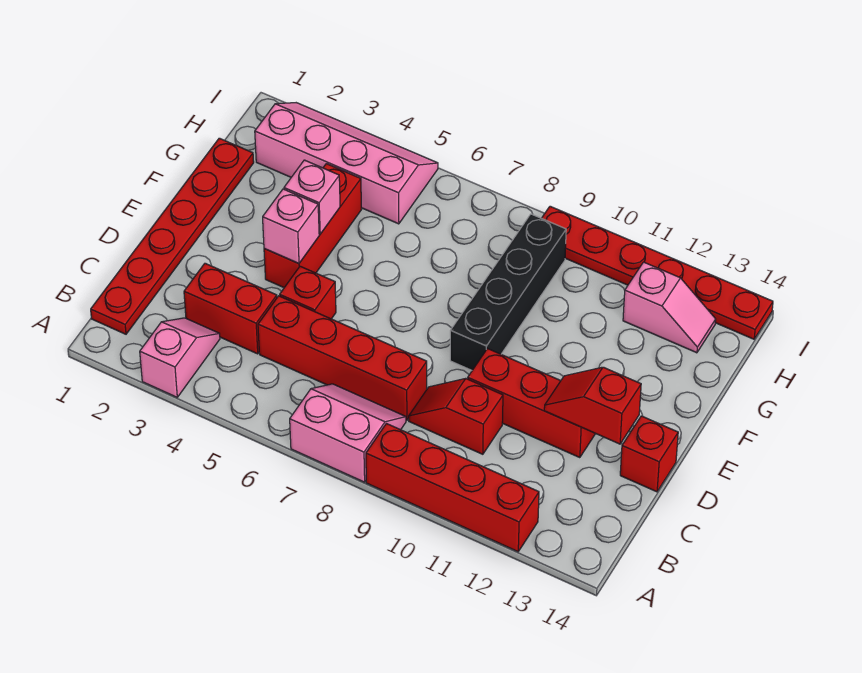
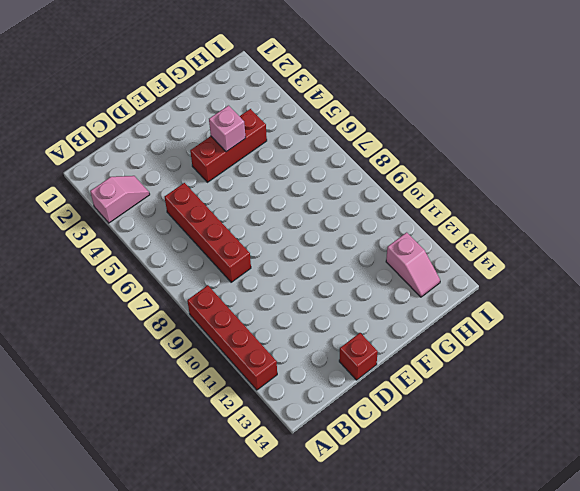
none -> pink slope A7:B8 level 1 top A
none -> red plate B1:G1 level 1
none -> red brick C3:C4 level 1

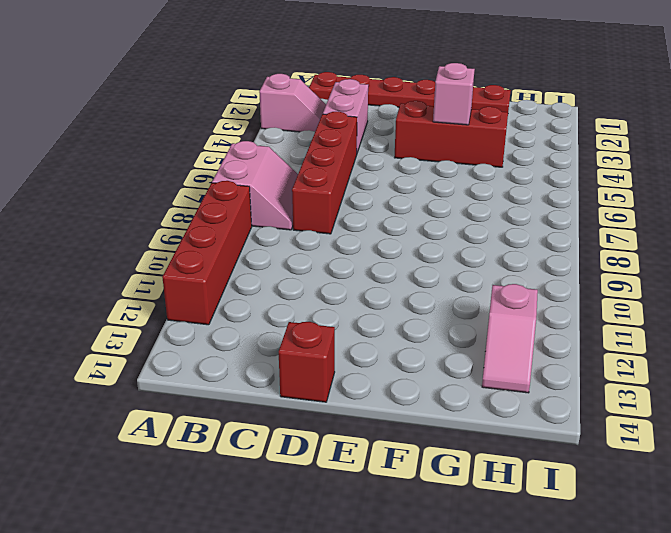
pink brick C3:C4 level 1 -> red brick C3:C4 level 1
none -> red slope C9:C10 level 1 top 10
none -> red brick D5 level 1
none -> red brick D10:D12 level 1

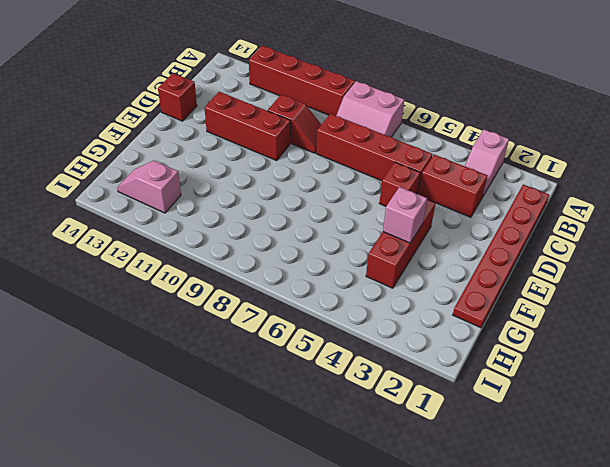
none -> black brick E9:H9 level 1
none -> pink slope H2:I5 level 1 top H
none -> red plate I9:I14 level 1

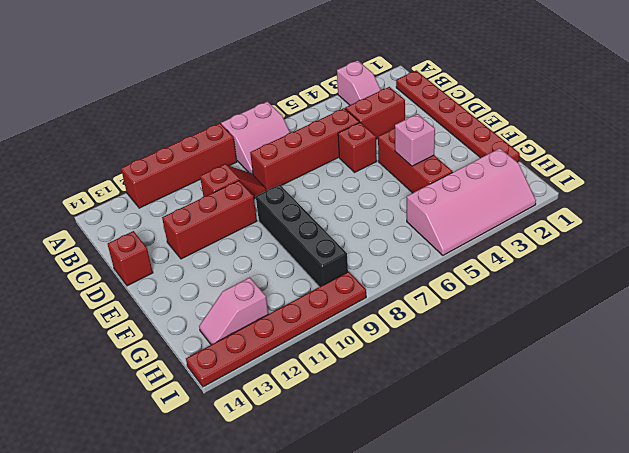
none -> red slope D12:D13 level 2 top 13
none -> pink brick E4 level 2

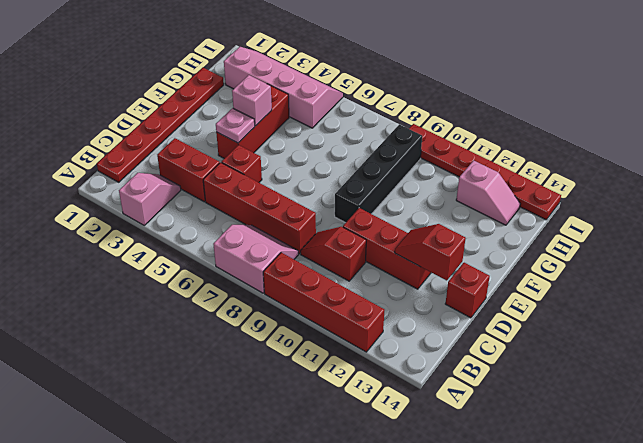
pink plate E4 level 2 -> pink brick E4 level 2

